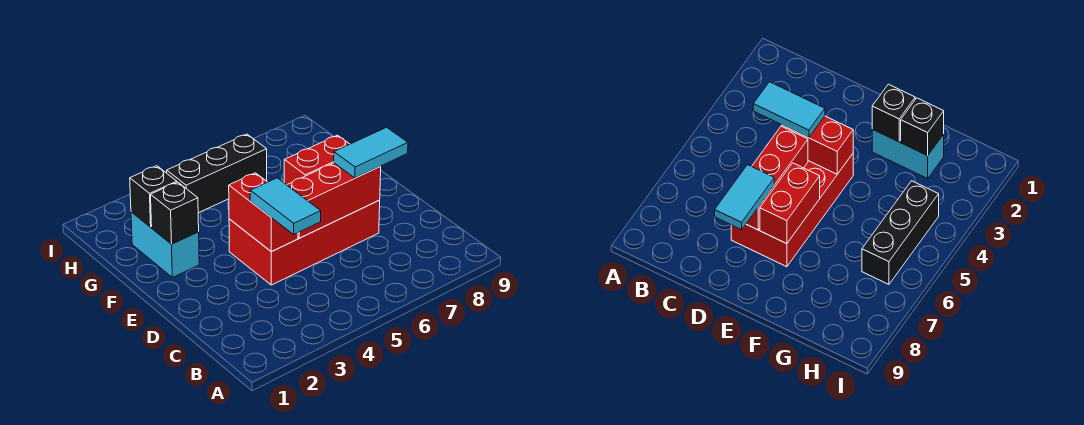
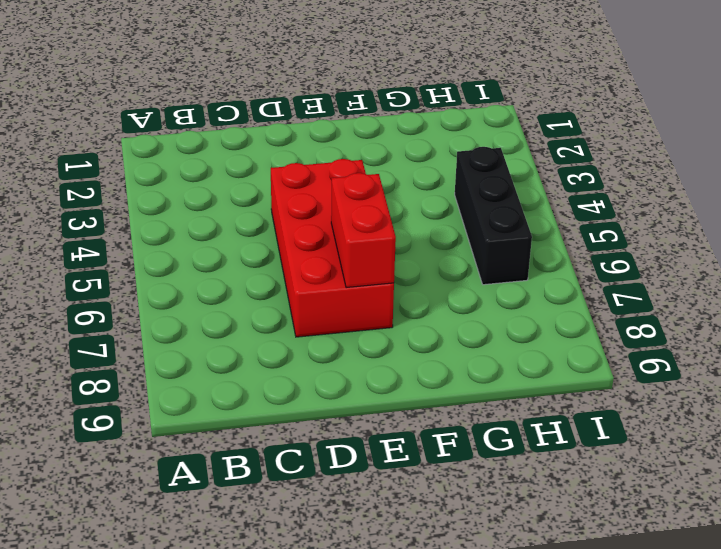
none -> cyan brick F2:G2 level 1
none -> red brick D4:E4 level 2

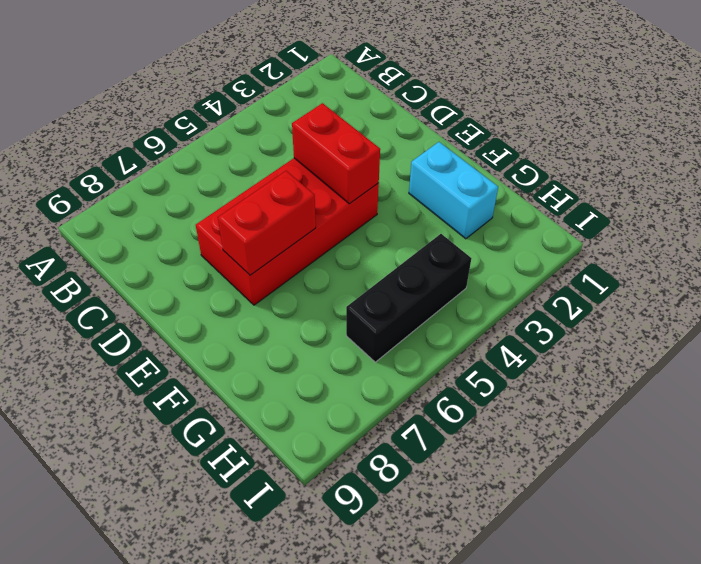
none -> red brick D5:D7 level 2
none -> black brick F2 level 2

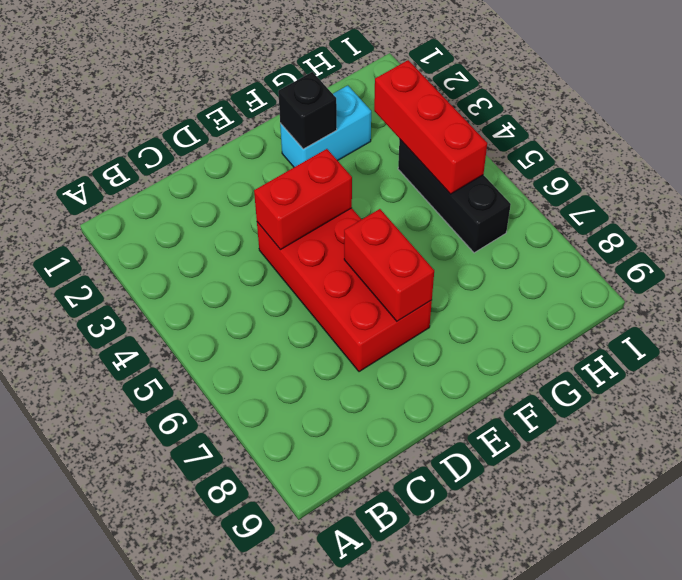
red brick H3:H5 level 2 -> red brick D5:D7 level 2
none -> black brick G2 level 2
none -> cyan tile C4:D4 level 3

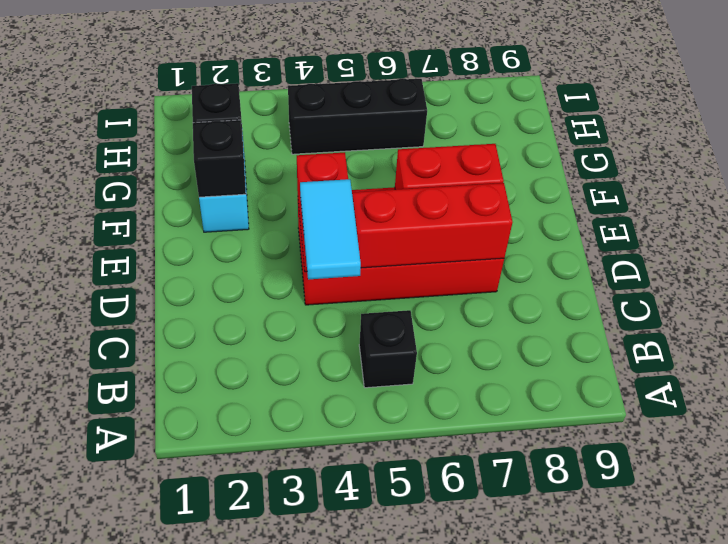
black brick B5 level 1 -> none
none -> cyan tile D7:D8 level 3

